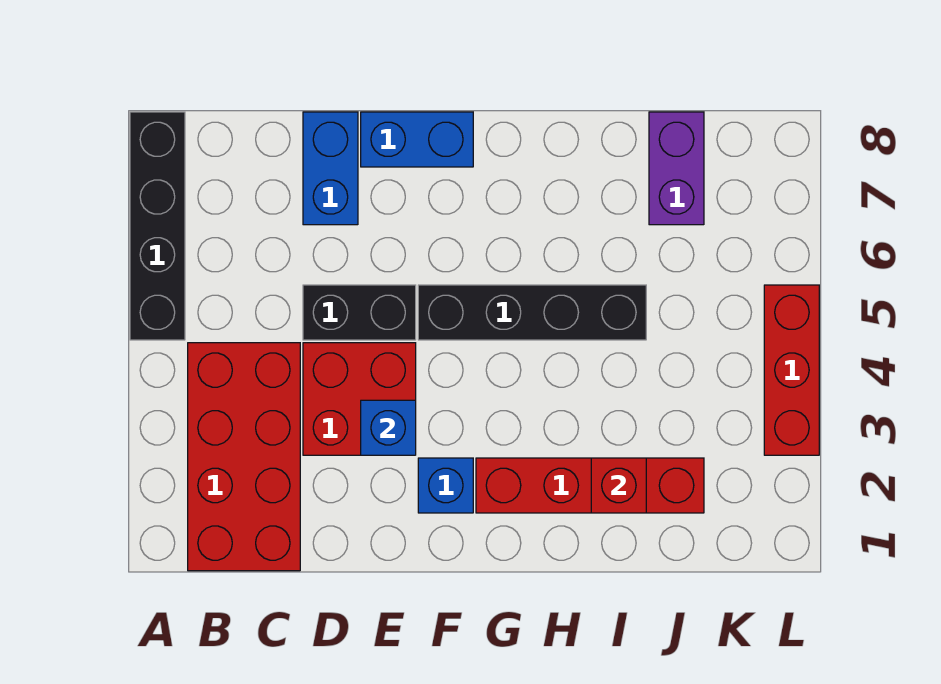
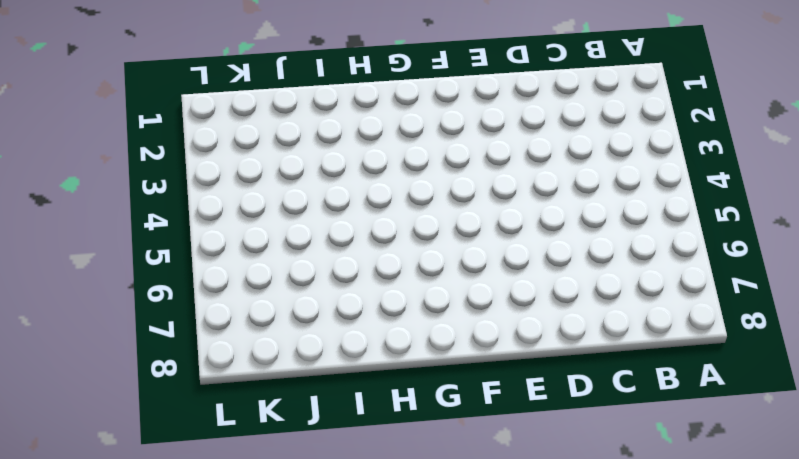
none -> black brick A5:A8 level 1
none -> red brick B1:C4 level 1
none -> red brick D3:E4 level 1

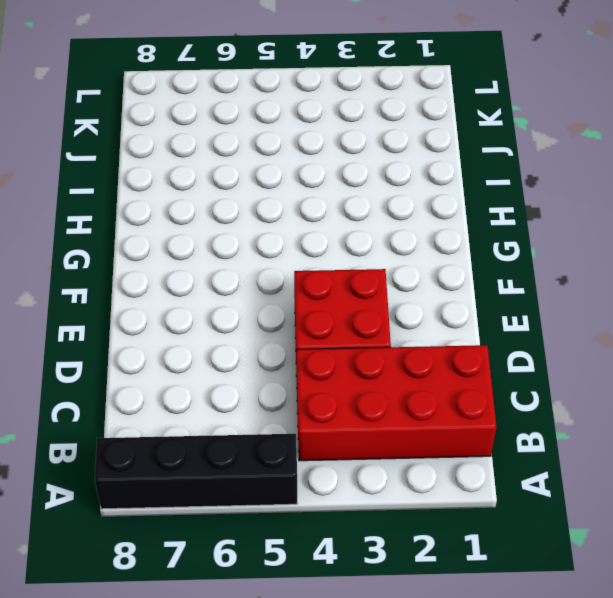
none -> black brick D5:E5 level 1
none -> blue brick D7:D8 level 1
none -> blue brick E8:F8 level 1

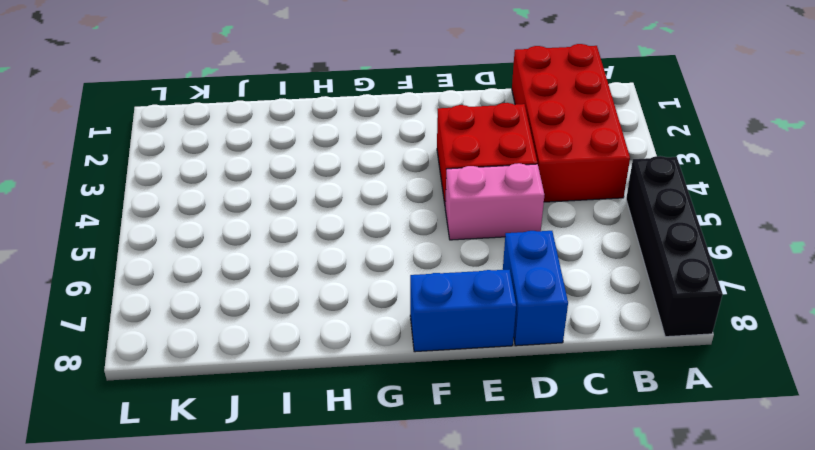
pink brick D5:E5 level 1 -> black brick D5:E5 level 1
none -> blue brick F2 level 1
none -> black brick F5:I5 level 1
none -> red brick G2:J2 level 1

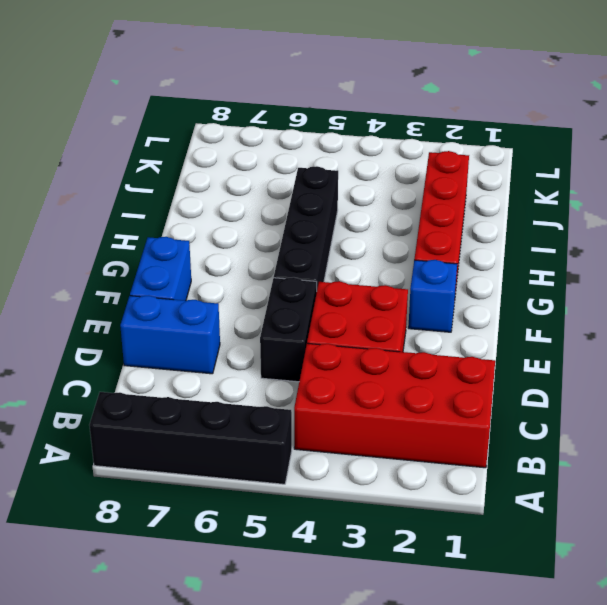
none -> purple brick J7:J8 level 1
none -> red brick L3:L5 level 1
none -> blue brick E3 level 2

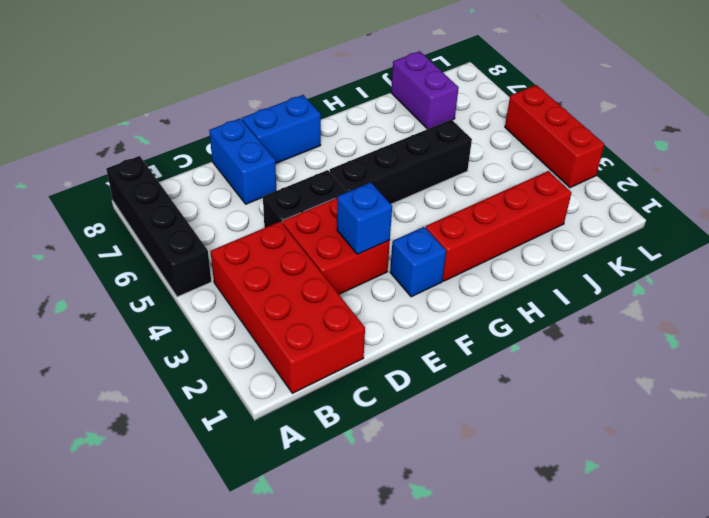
none -> red brick I2 level 2

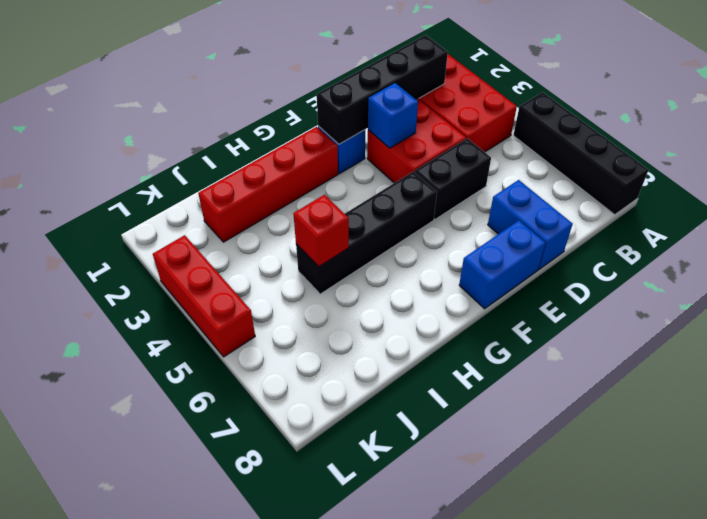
black brick C2:F2 level 2 -> none
red brick I5 level 2 -> red brick I2 level 2
none -> purple brick J7:J8 level 1

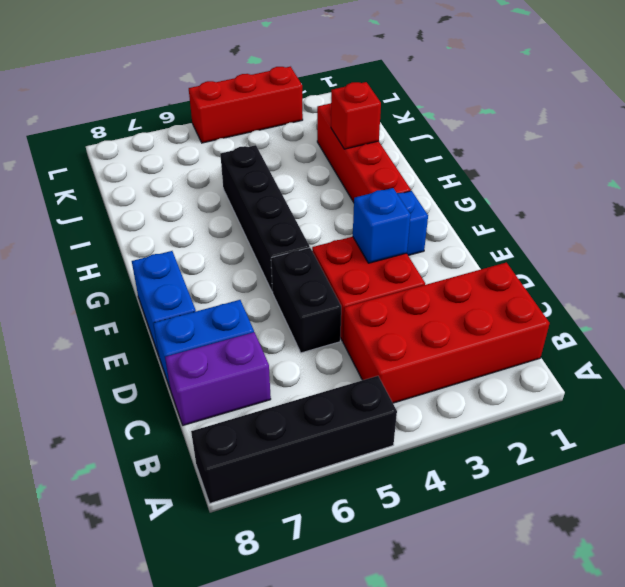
purple brick C7:C8 level 1 -> purple brick J7:J8 level 1

